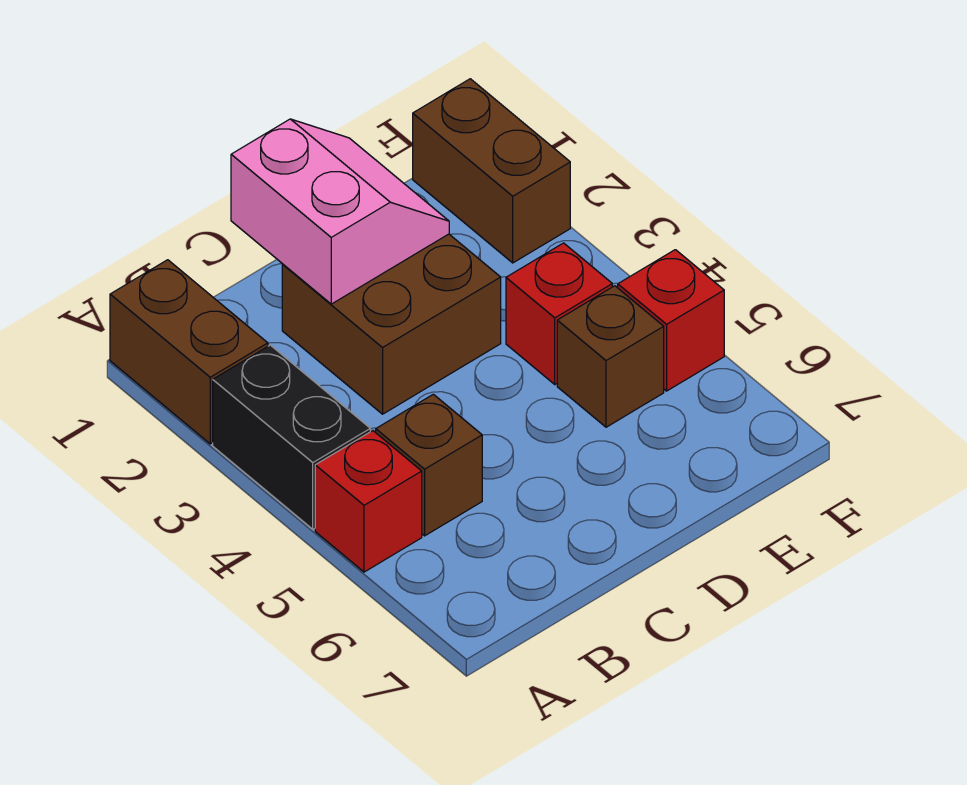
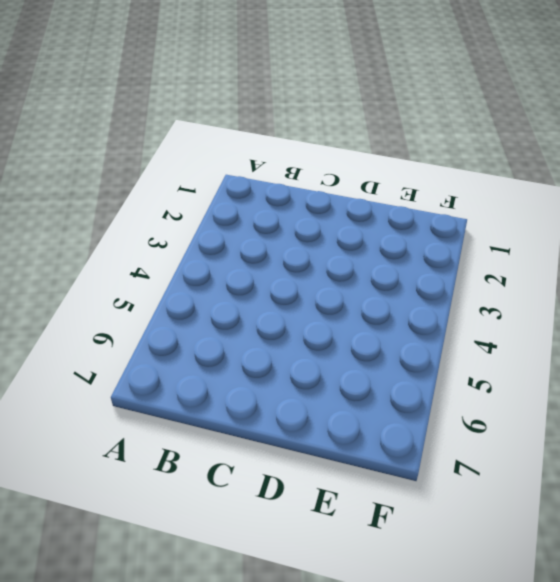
none -> brown brick A1:A2 level 1
none -> black brick A3:A4 level 1

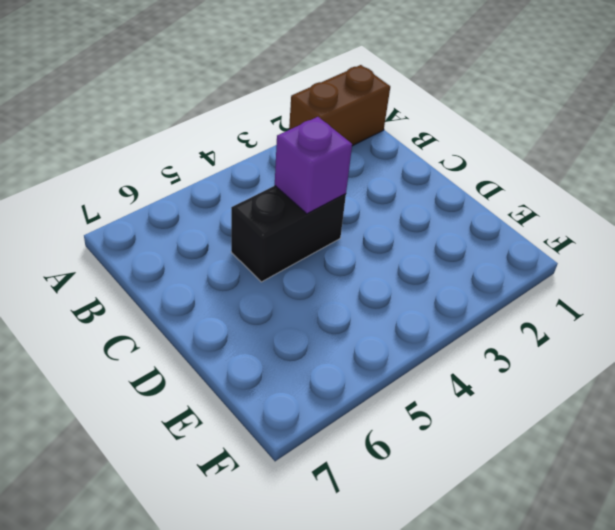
black brick C4:C5 level 1 -> black brick A3:A4 level 1
purple brick C4 level 2 -> none
none -> red brick A5 level 1
none -> brown brick B5 level 1

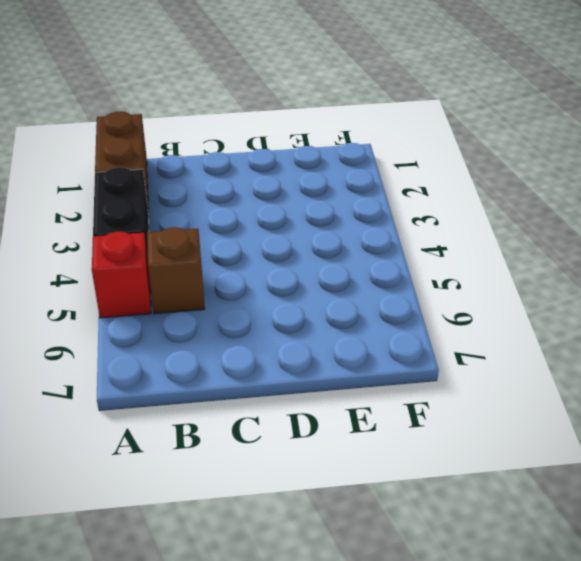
none -> brown brick C2:D3 level 1
none -> red brick E4 level 1

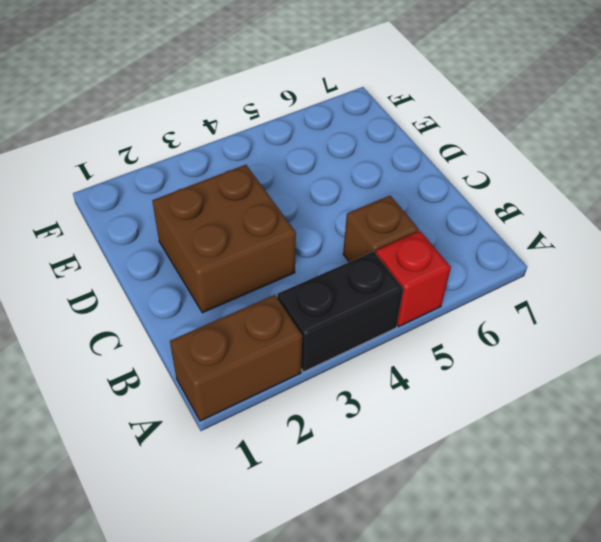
none -> red brick E4 level 1
none -> brown brick E5 level 1

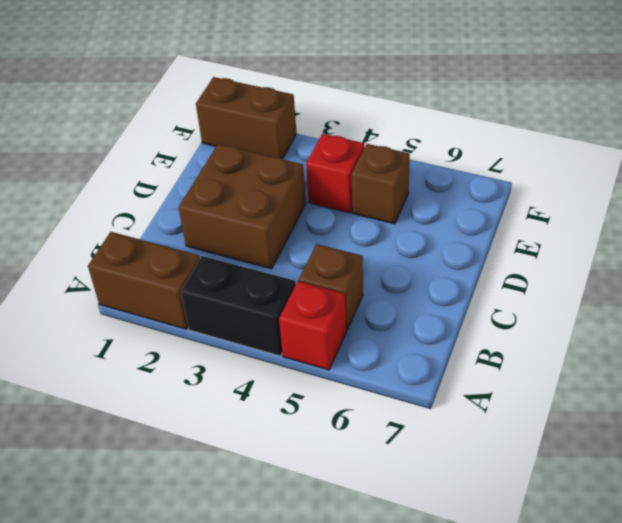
none -> red brick F5 level 1
none -> pink slope C1:D2 level 2 top C

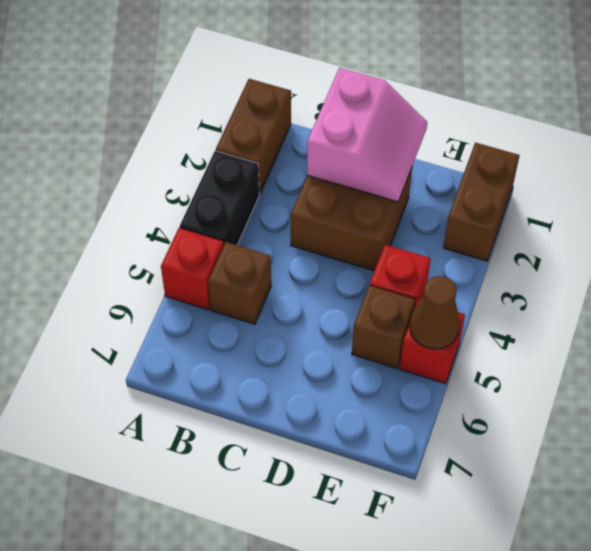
brown cone F5 level 2 -> none

